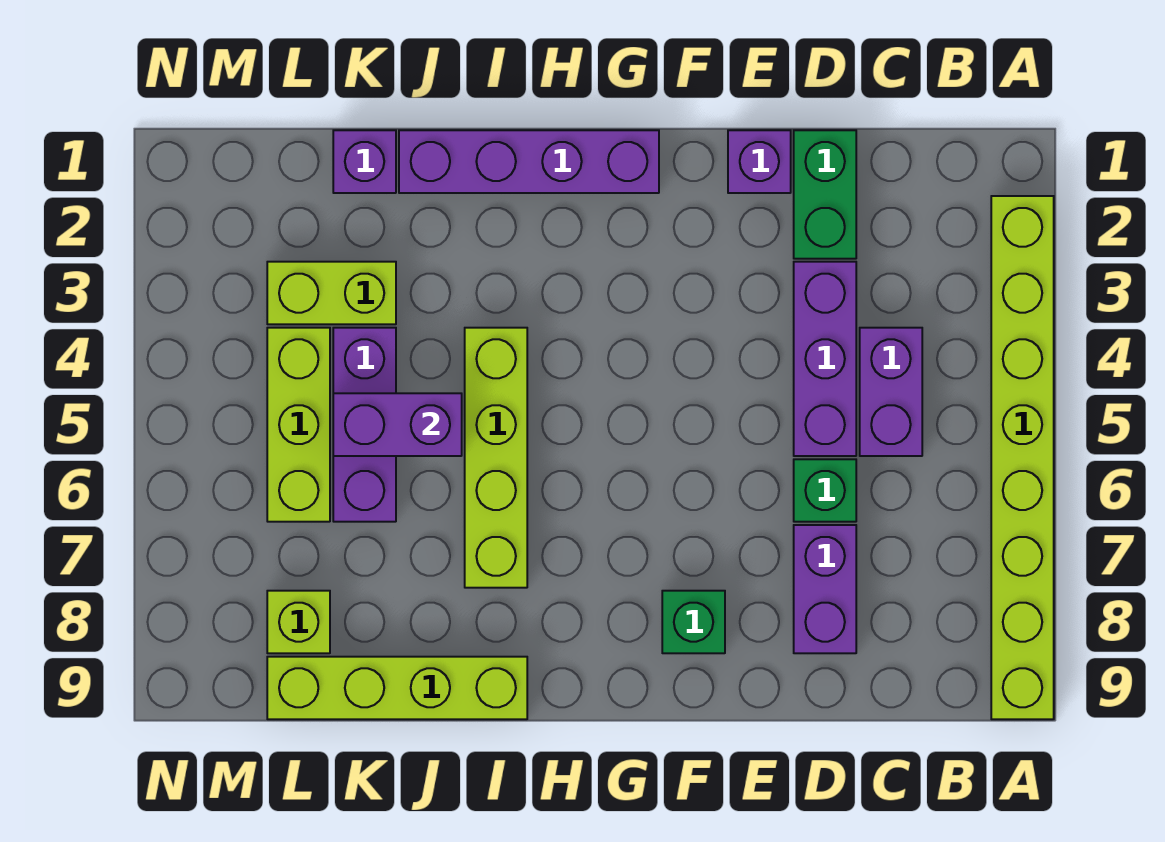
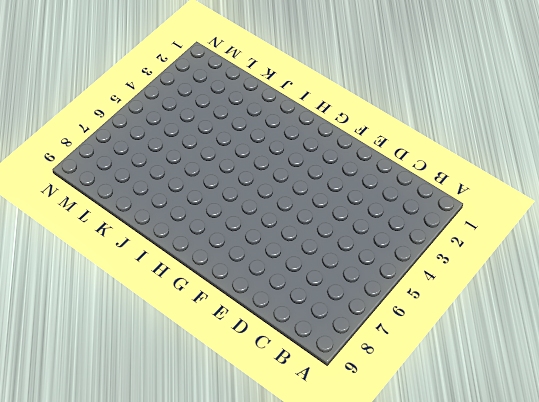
none -> lime brick A2:A9 level 1
none -> purple brick C4:C5 level 1
none -> green brick D1:D2 level 1

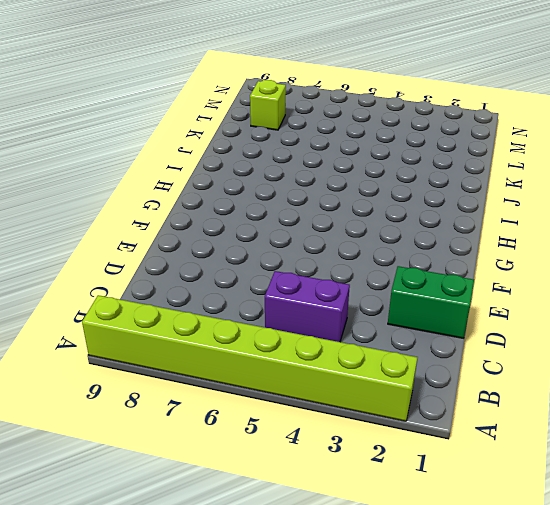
none -> purple brick D3:D5 level 1
none -> green brick D6 level 1
none -> purple brick D7:D8 level 1

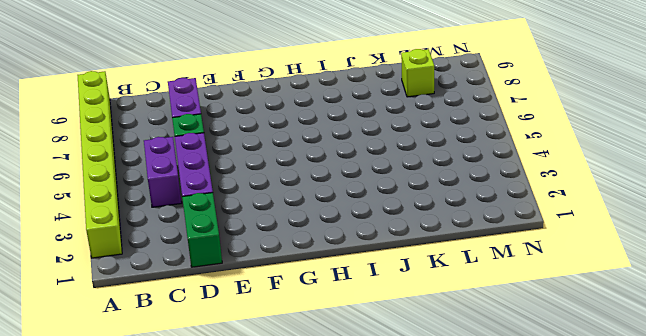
none -> purple brick E1 level 1
none -> green brick F8 level 1
none -> purple brick G1:J1 level 1

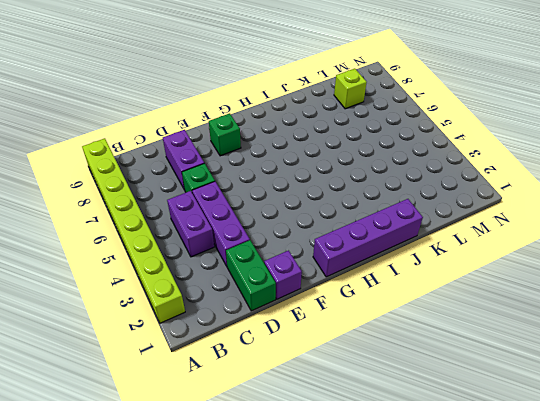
none -> lime brick I4:I7 level 1
none -> lime brick I9:L9 level 1
none -> purple brick K1 level 1

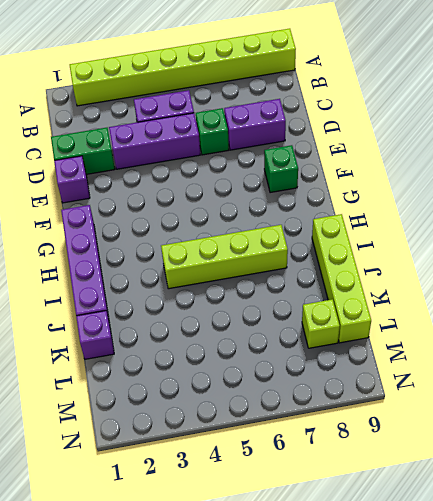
none -> lime brick K3:L3 level 1
none -> purple brick K4:K6 level 1
none -> lime brick L4:L6 level 1

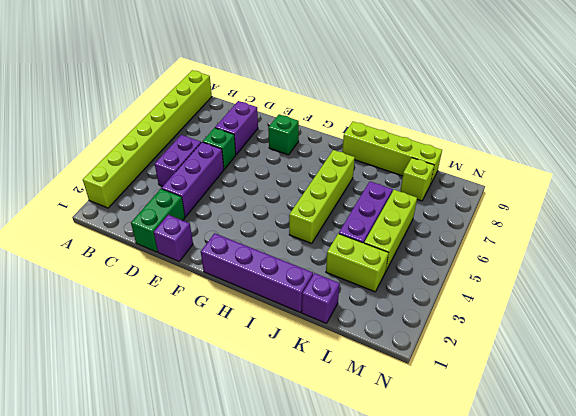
none -> purple brick J5:K5 level 2

